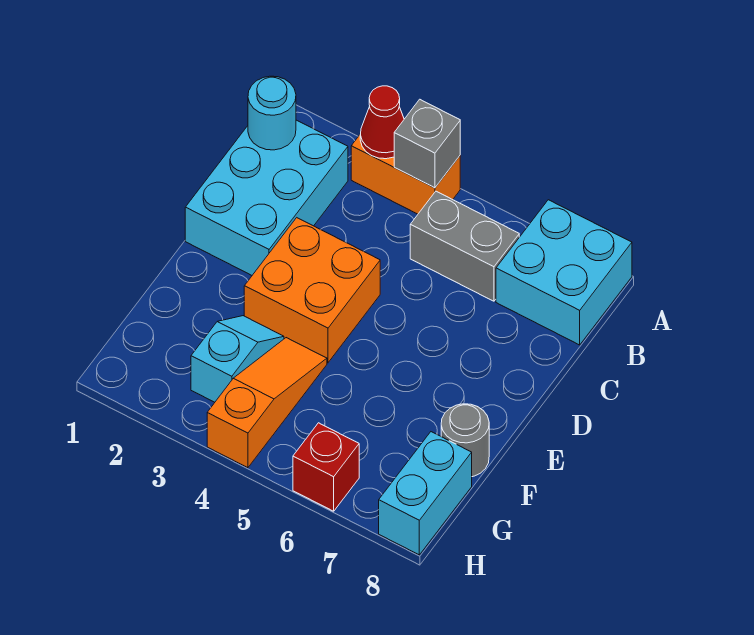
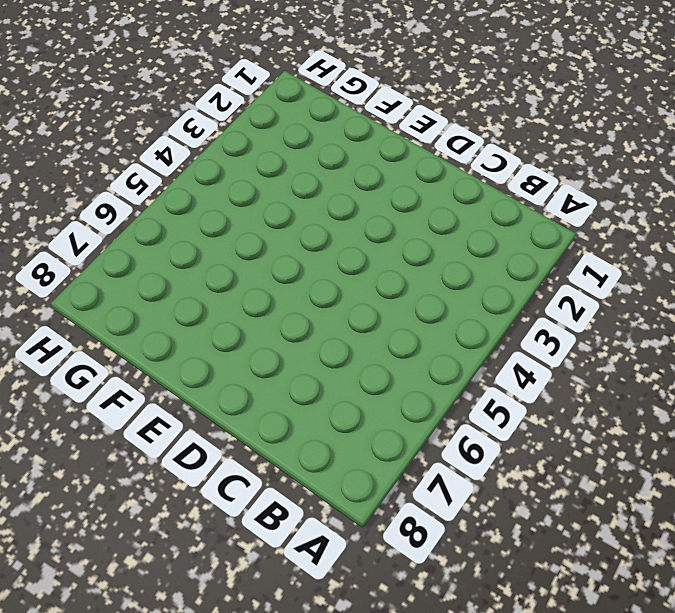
none -> orange brick A3:A4 level 1
none -> cyan brick A7:B8 level 1
none -> cyan brick B1:D2 level 1

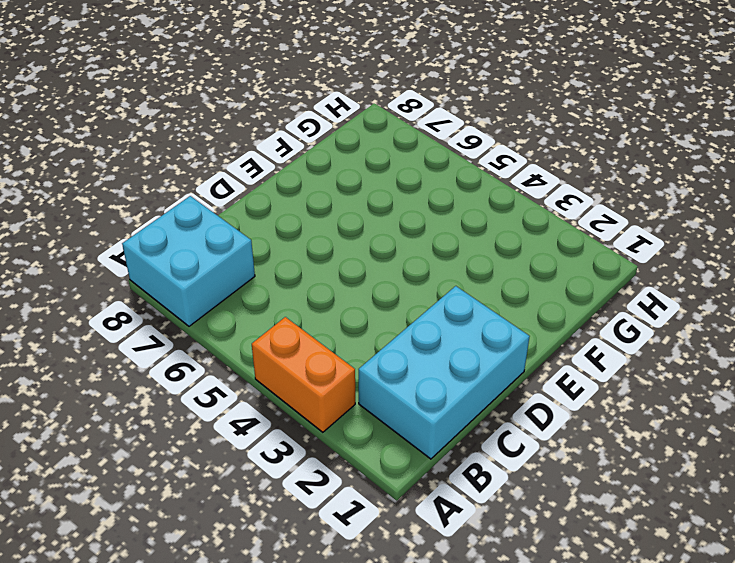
none -> grey brick B5:B6 level 1
none -> orange brick D3:E4 level 1
none -> cyan slope F3:G3 level 1 top G

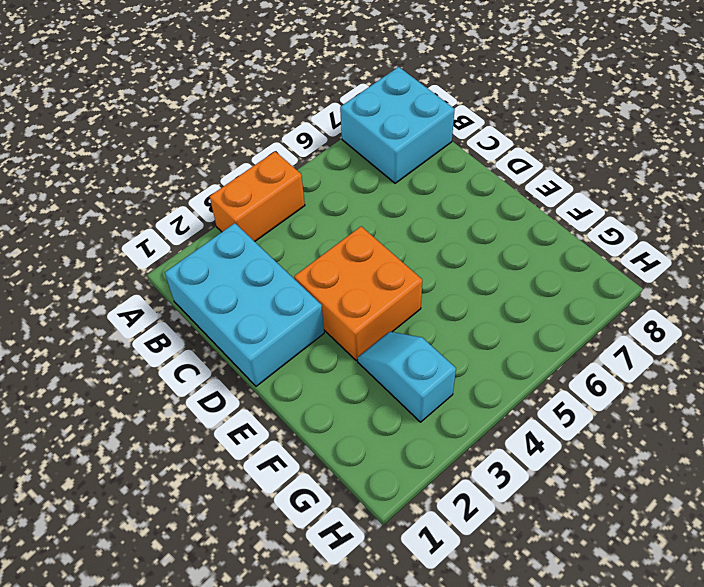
none -> grey brick B5:B6 level 1
none -> orange slope F4:H4 level 1 top H
none -> grey round brick F8 level 1

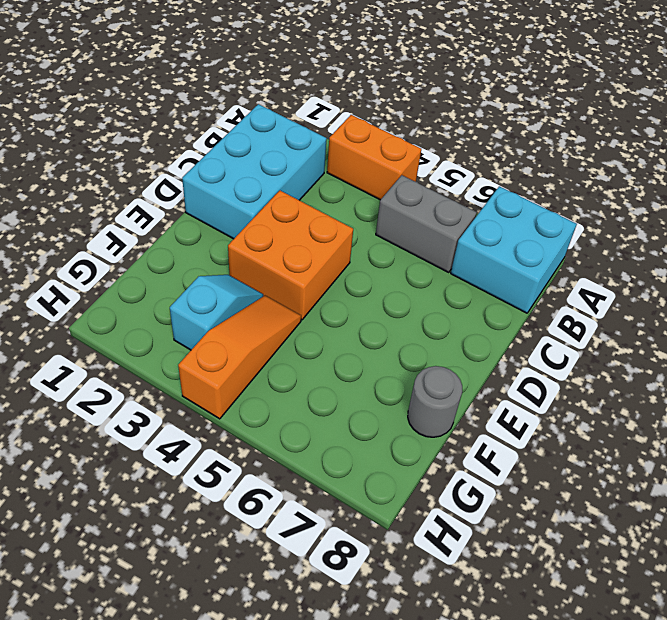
none -> cyan brick G8:H8 level 1
none -> red brick H6 level 1
none -> red cone A3 level 2

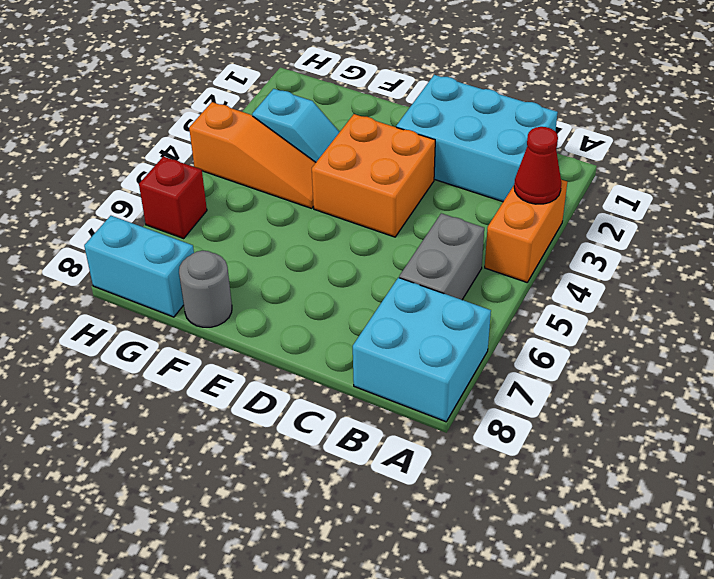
none -> grey brick A4 level 2
none -> cyan round brick B1 level 2

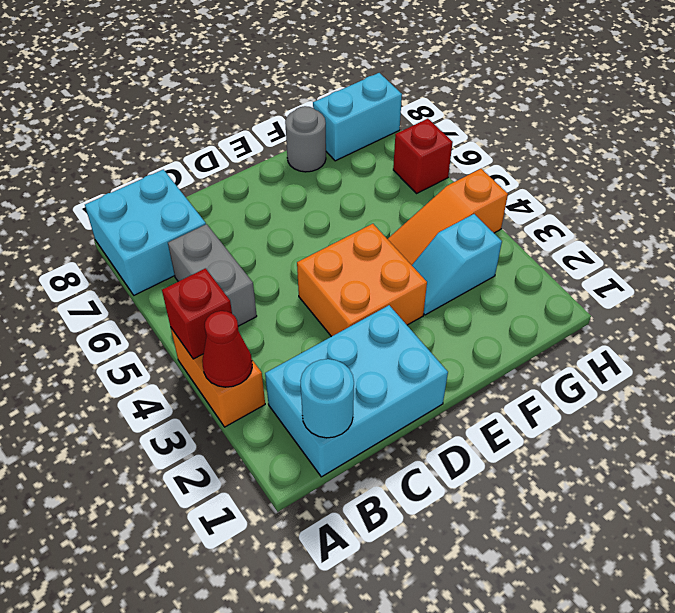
red brick A4 level 2 -> grey brick A4 level 2

